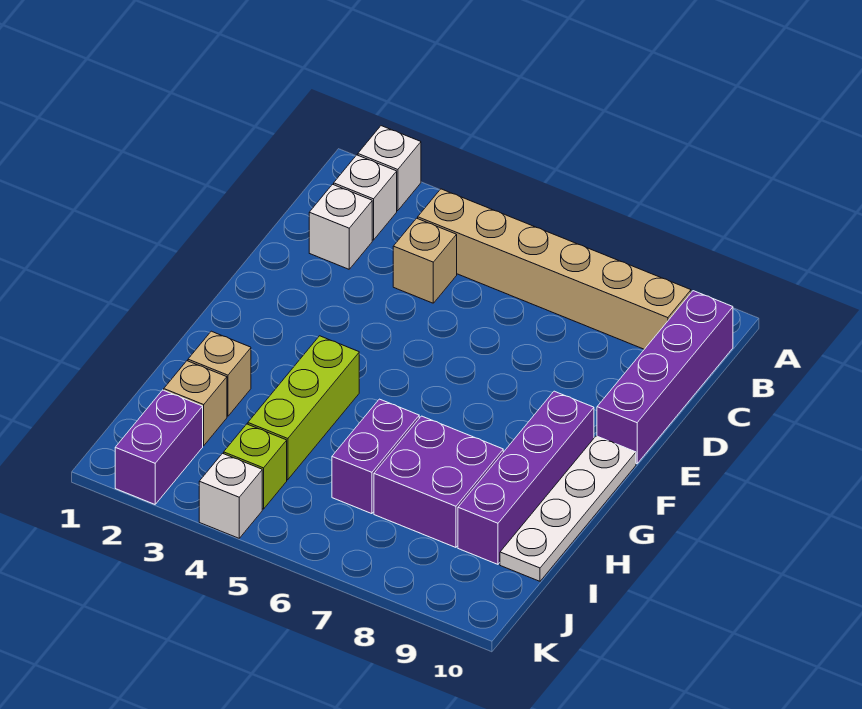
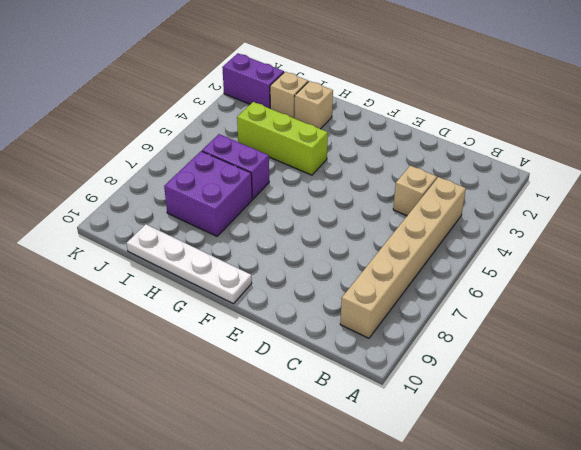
none -> white brick A2 level 1
none -> white brick B2 level 1
none -> purple brick B10:E10 level 1

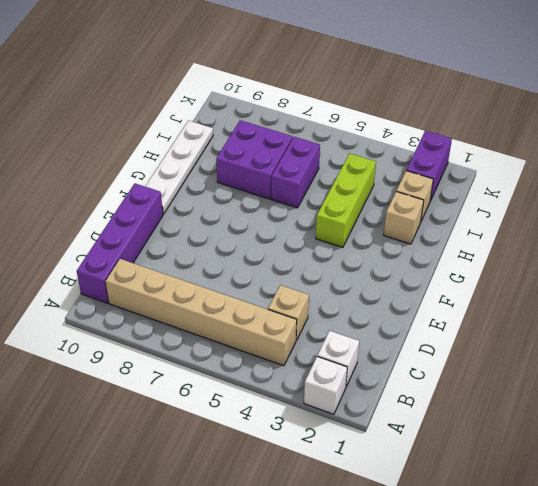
none -> white brick C2 level 1
none -> purple brick F9:I9 level 1
none -> lime brick J4 level 1

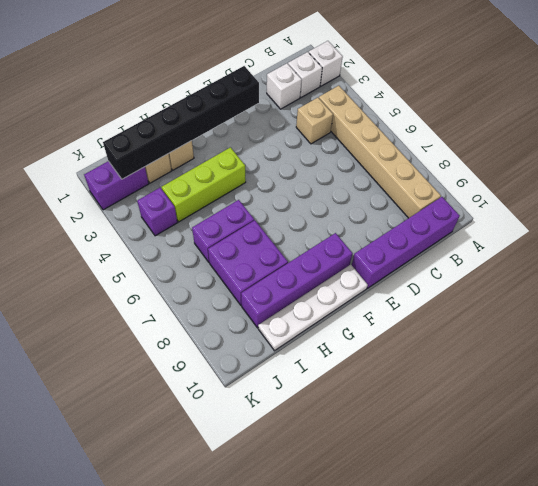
black brick E2:J2 level 2 -> none
purple brick J4 level 1 -> lime brick J4 level 1
none -> white brick K4 level 1

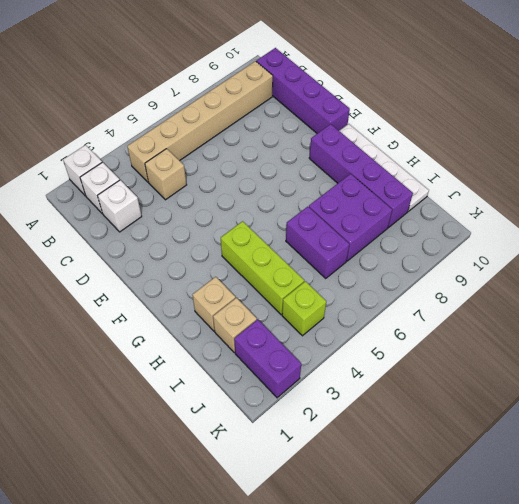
none -> white brick K4 level 1

